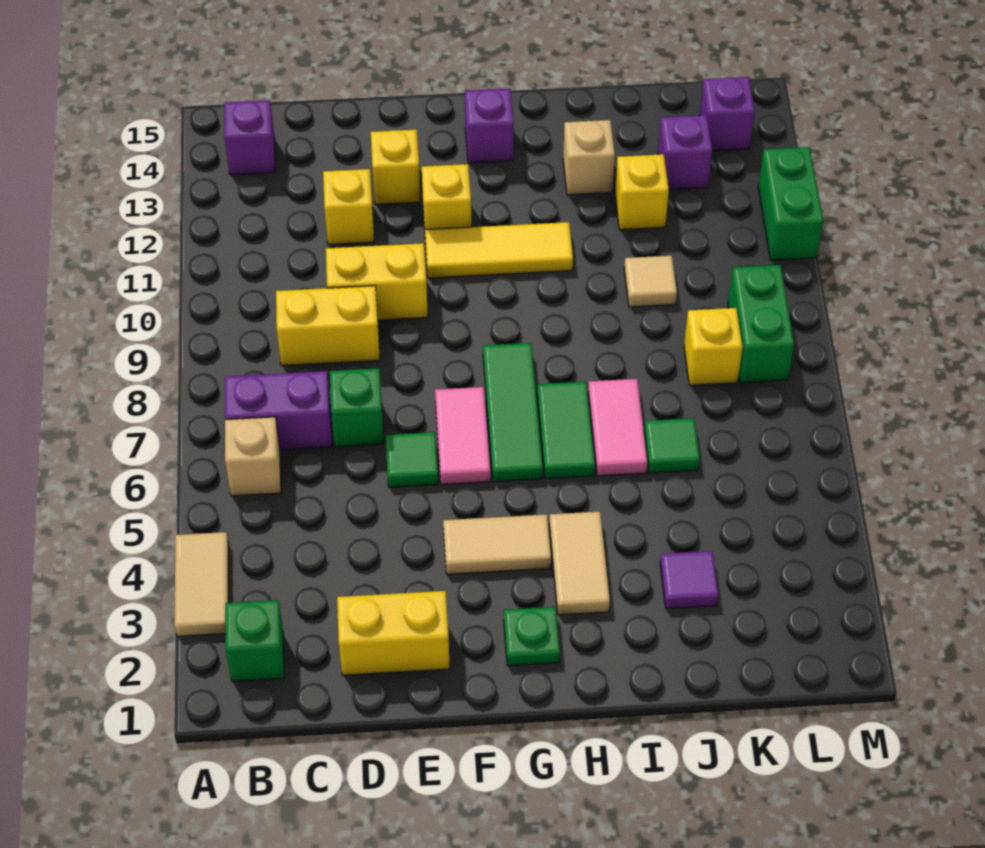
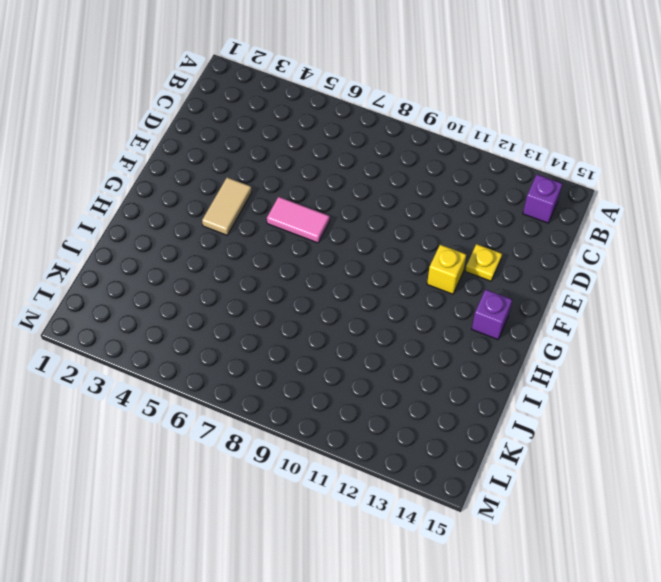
yellow plate E13 level 1 -> yellow brick E13 level 1
none -> tan tile A3:A4 level 1
none -> green brick B2 level 1
none -> tan brick B6 level 1
none -> purple brick B7:C7 level 1

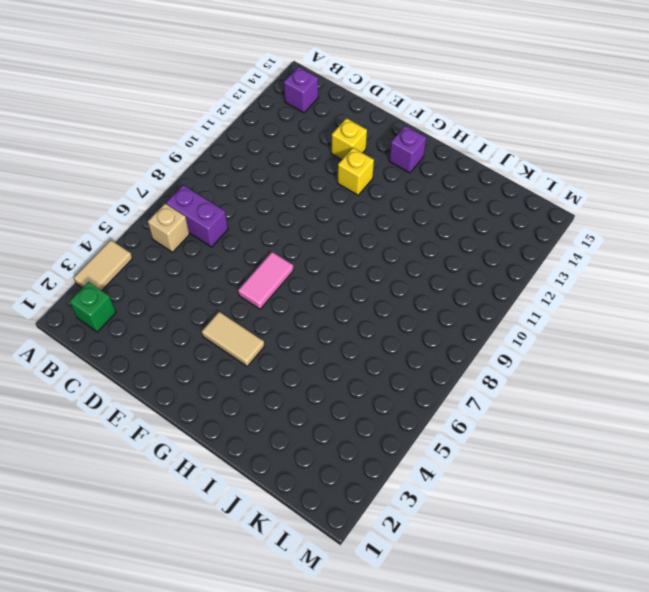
none -> yellow brick C9:D9 level 1
none -> yellow brick D2:E2 level 1
none -> green brick D7 level 1
none -> yellow brick D10:E10 level 1

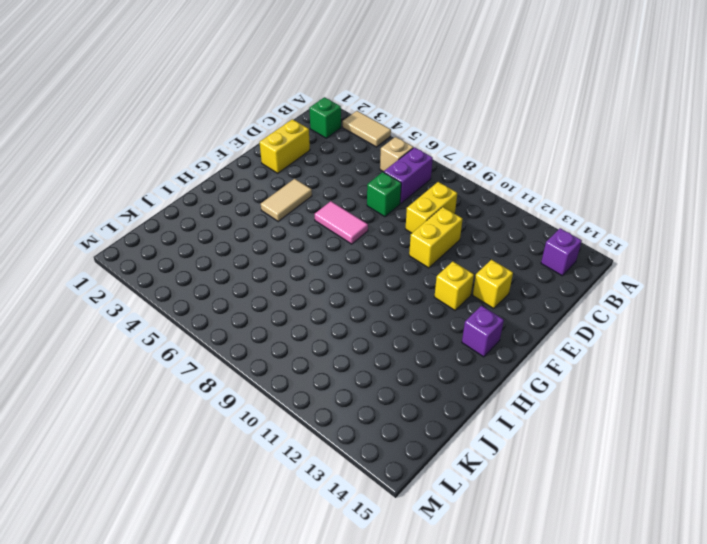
none -> yellow brick D12 level 1
none -> green tile E6 level 1
none -> yellow tile F11:H11 level 1
none -> green plate G2 level 1

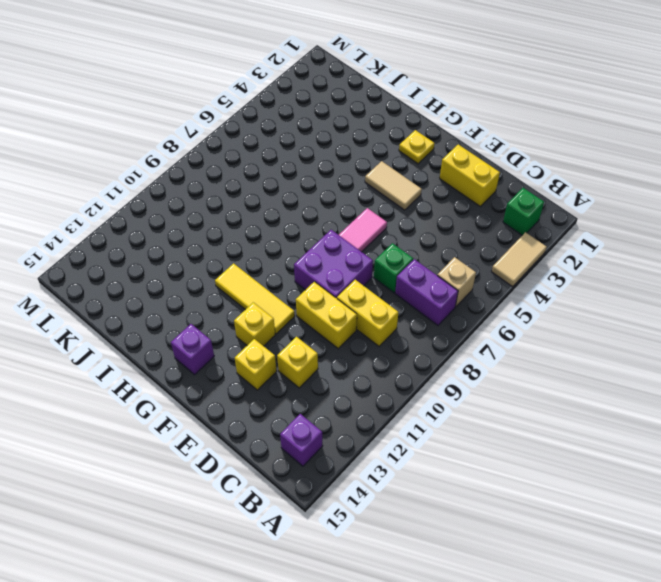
purple brick E8:F9 level 1 -> none
yellow plate G2 level 1 -> green plate G2 level 1
none -> green tile E6 level 1
none -> green tile G6:G8 level 1
none -> tan tile H3:H4 level 1
none -> green tile H6:H7 level 1

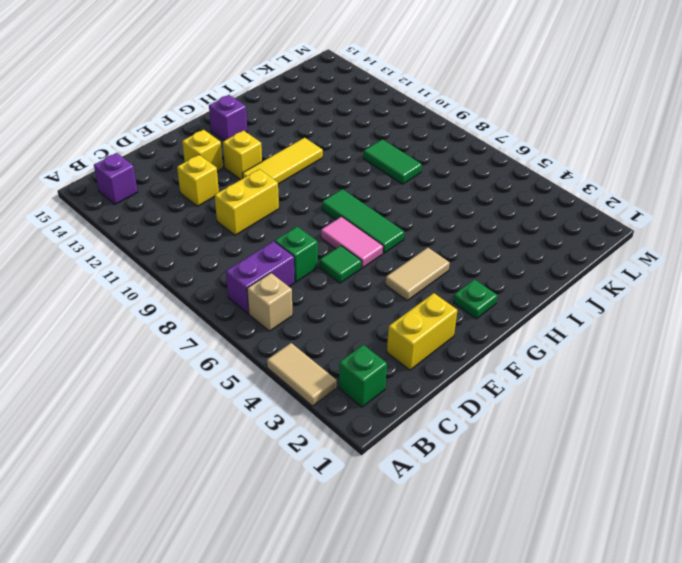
green tile J8:J9 level 1 -> green tile H6:H7 level 1
none -> yellow brick C9:D9 level 1
none -> tan tile H3:H4 level 1
none -> pink tile I6:I7 level 1
none -> tan brick I13 level 1

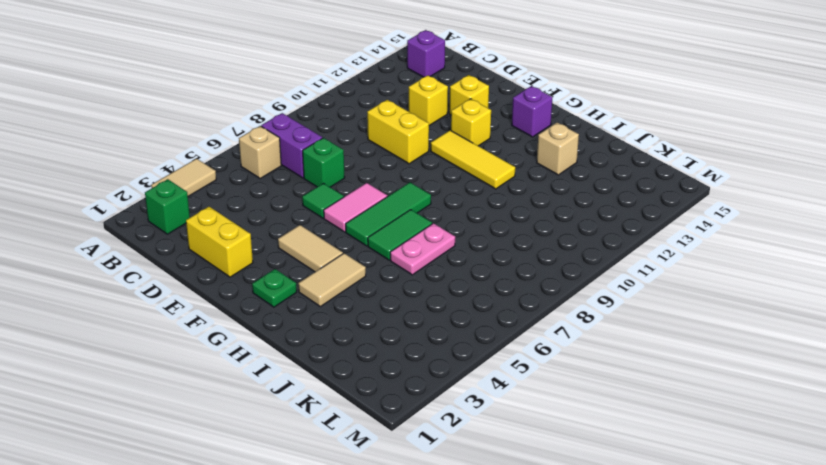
pink plate I6:I7 level 1 -> pink tile I6:I7 level 1
none -> yellow brick C9:D9 level 1
none -> purple tile J3 level 1
none -> green tile J6 level 1
none -> tan tile J10 level 1

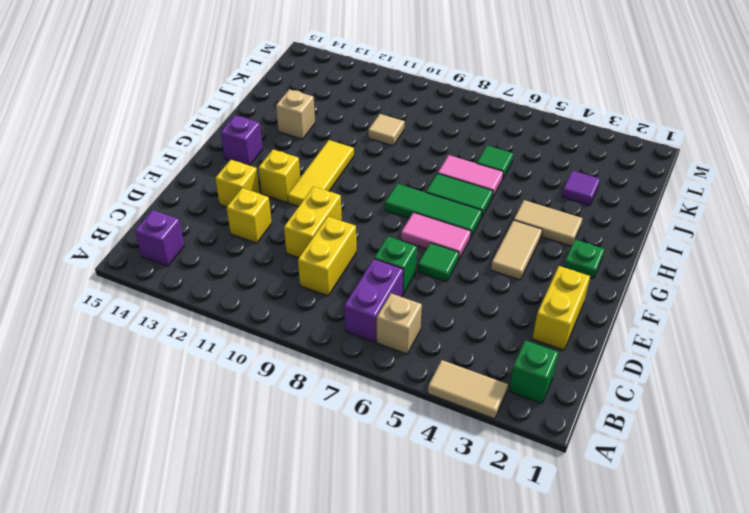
none -> yellow brick J12 level 1
none -> yellow brick K8 level 1
none -> purple brick K13 level 1
none -> green brick L8:L9 level 1

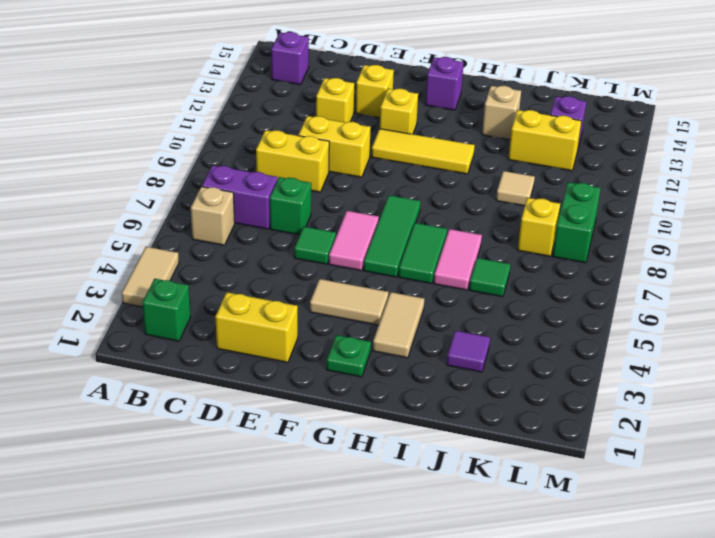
yellow brick J12:K12 level 1 -> yellow brick J12 level 1
none -> purple brick L14 level 1
none -> green brick M11:M12 level 1

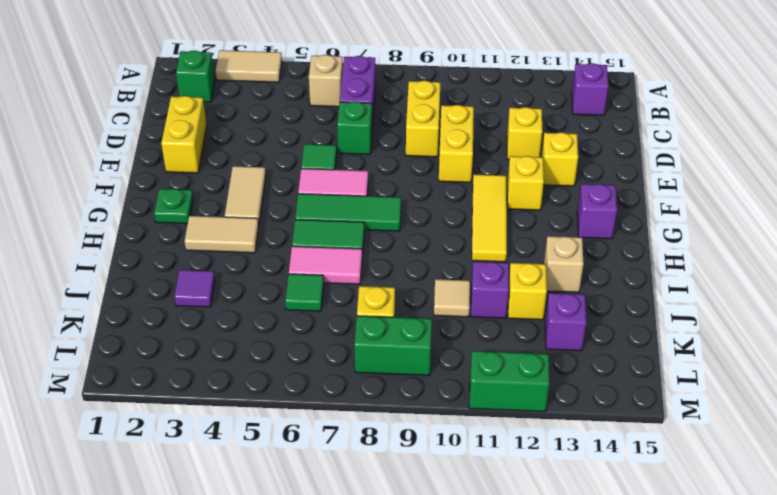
purple brick J11 level 1 -> purple brick L14 level 1

